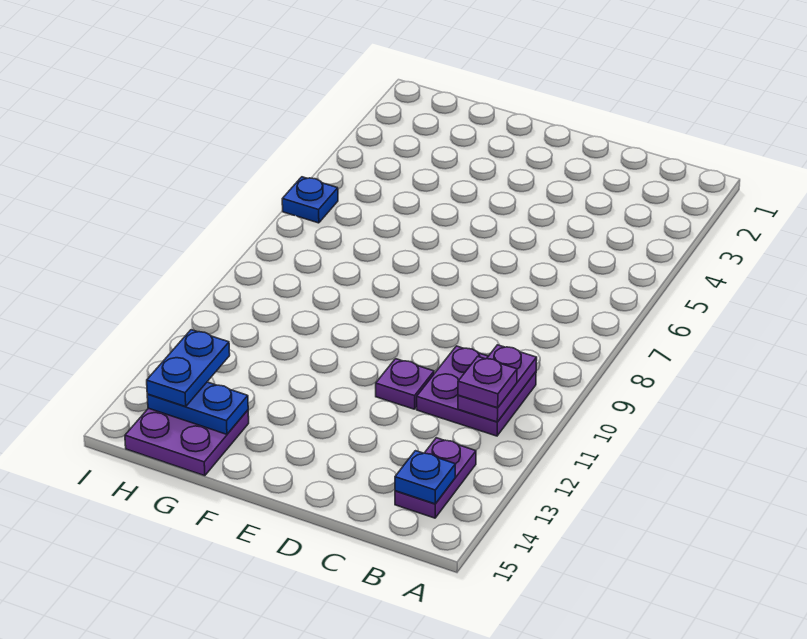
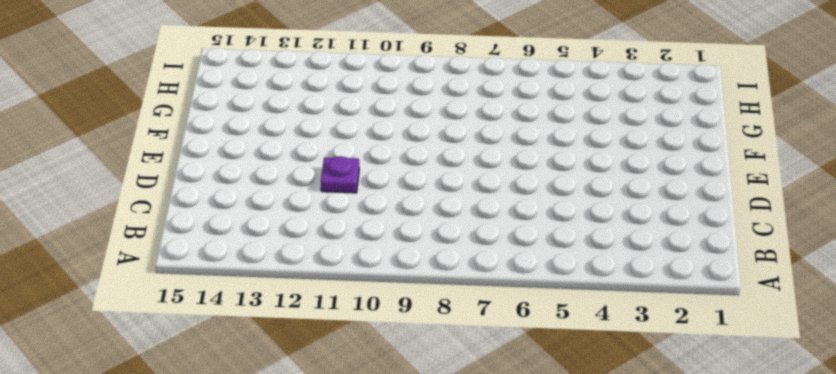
none -> purple plate B10:C11 level 1
none -> purple plate B13:B14 level 1

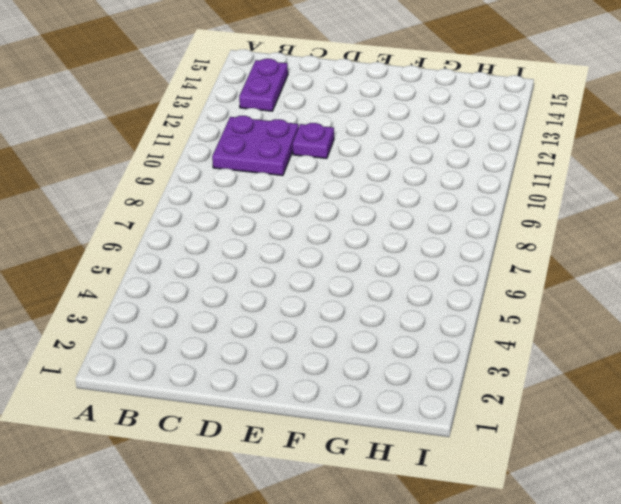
none -> purple plate G14:H15 level 1
none -> blue plate I6 level 1

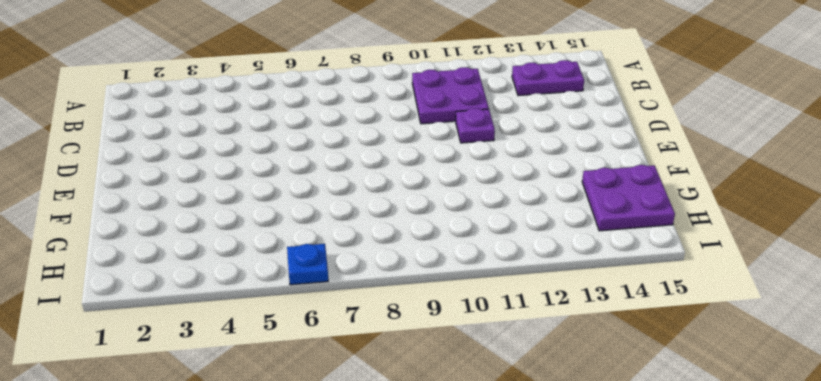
none -> purple plate B10:B11 level 2
none -> blue plate B14 level 2

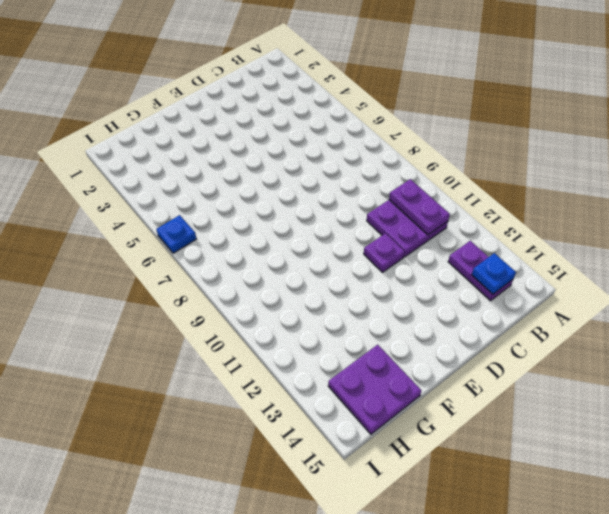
none -> blue plate G14:H14 level 2
none -> purple plate B11 level 3

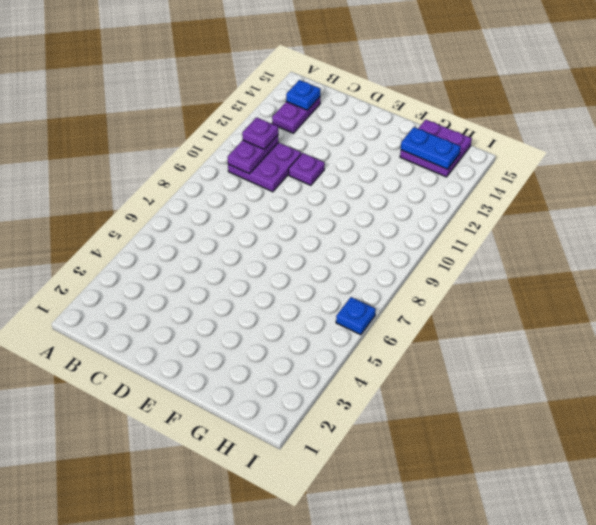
none -> blue plate H13:H14 level 3

